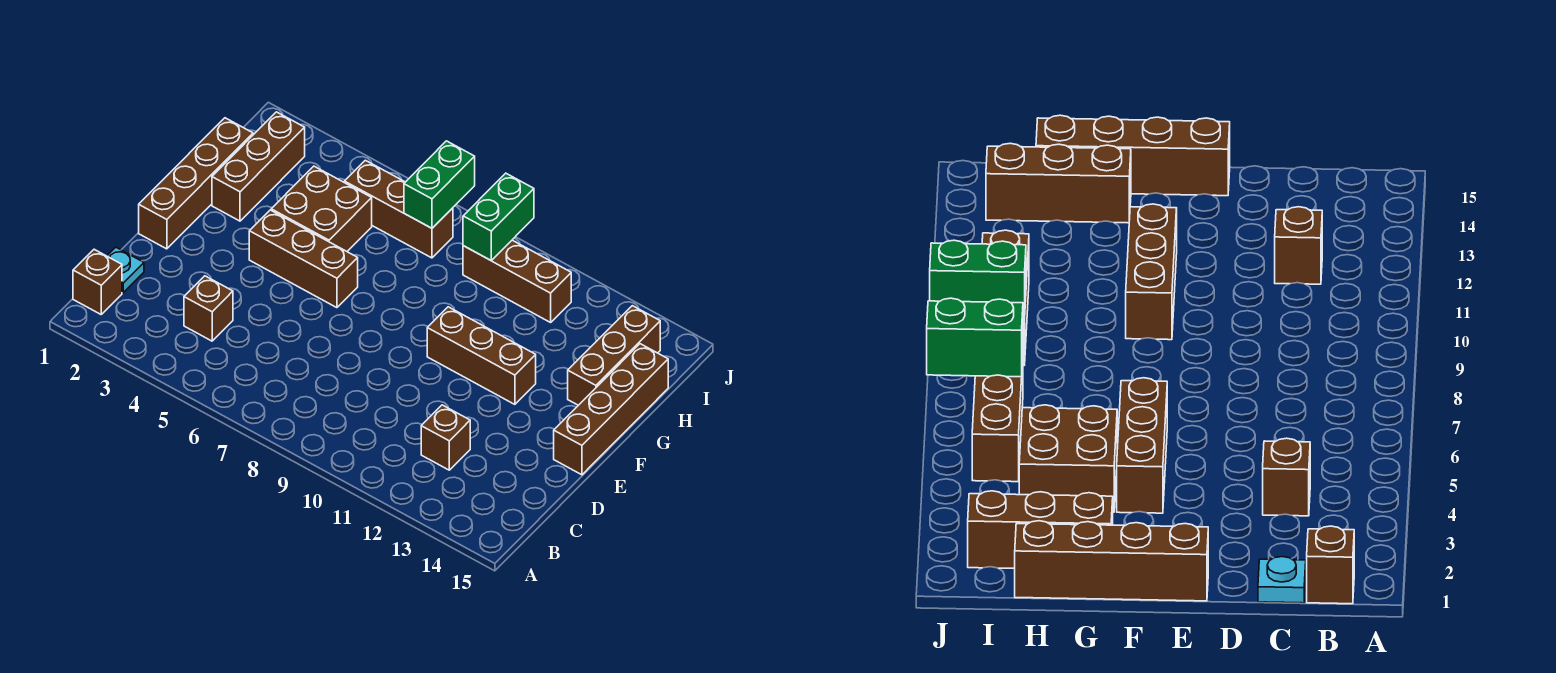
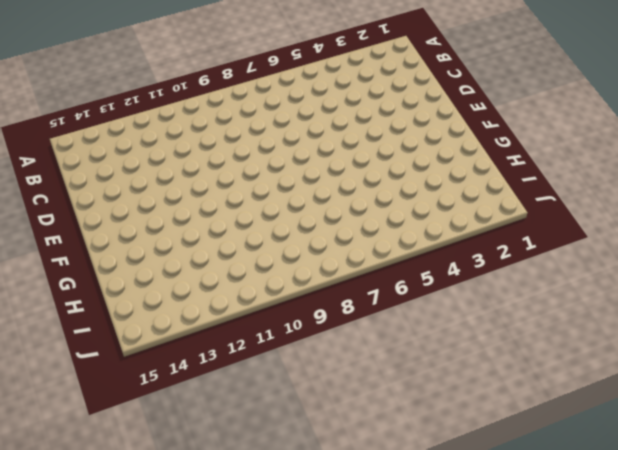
none -> brown brick B1 level 1
none -> cyan plate C1 level 1
none -> brown brick C4 level 1

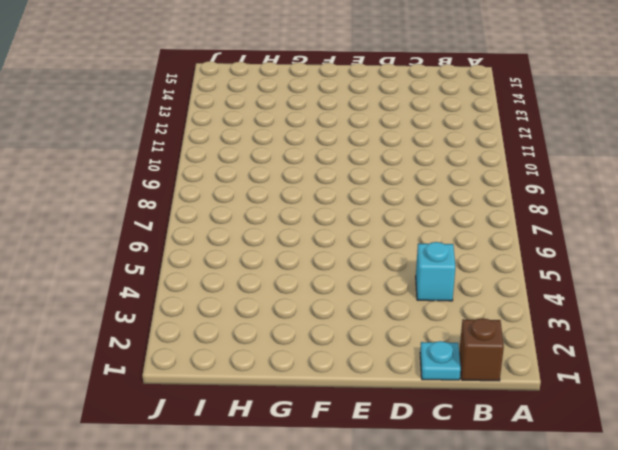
cyan brick C4 level 1 -> brown brick C4 level 1
none -> brown brick C12 level 1
none -> brown brick E1:H1 level 1
none -> brown brick E15:H15 level 1

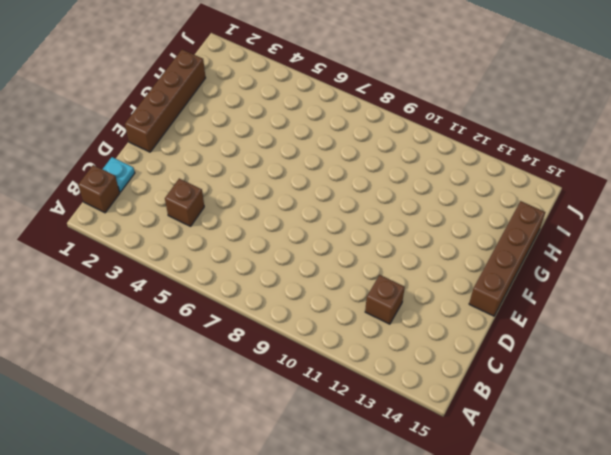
none -> brown brick F4:F6 level 1
none -> brown brick F10:F12 level 1
none -> brown brick G2:I2 level 1

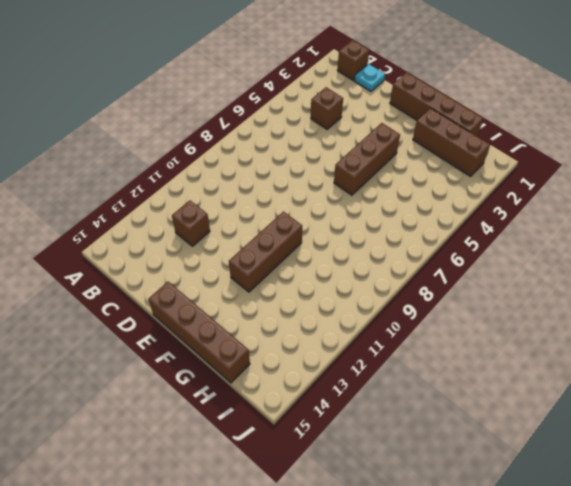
none -> brown brick G4:H5 level 1
none -> brown brick G14:I14 level 1
none -> brown brick I5:I7 level 1

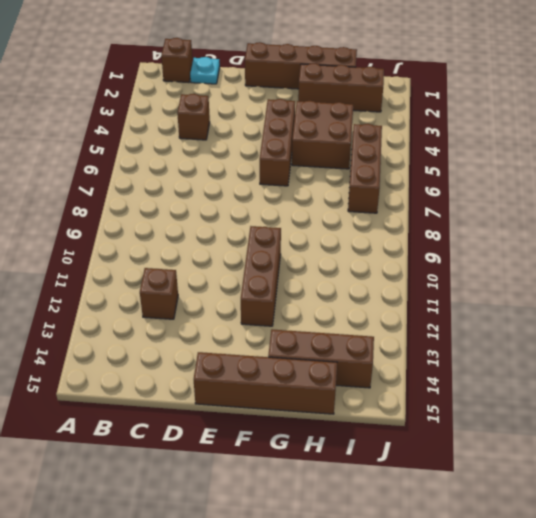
none -> brown brick I9:I11 level 1
none -> green brick I7:J7 level 2
none -> green brick I9:J9 level 2

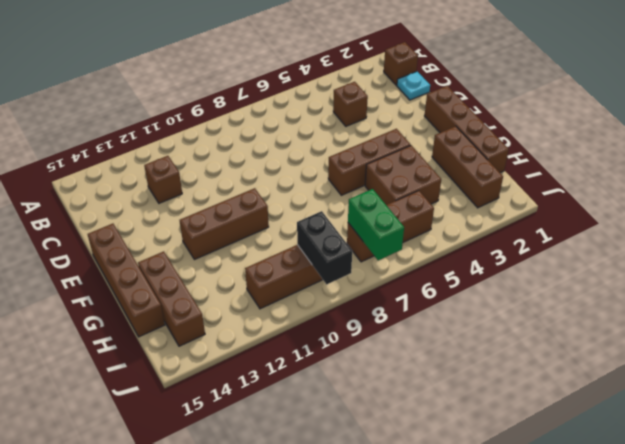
black brick I9:J9 level 2 -> green brick I9:J9 level 2

